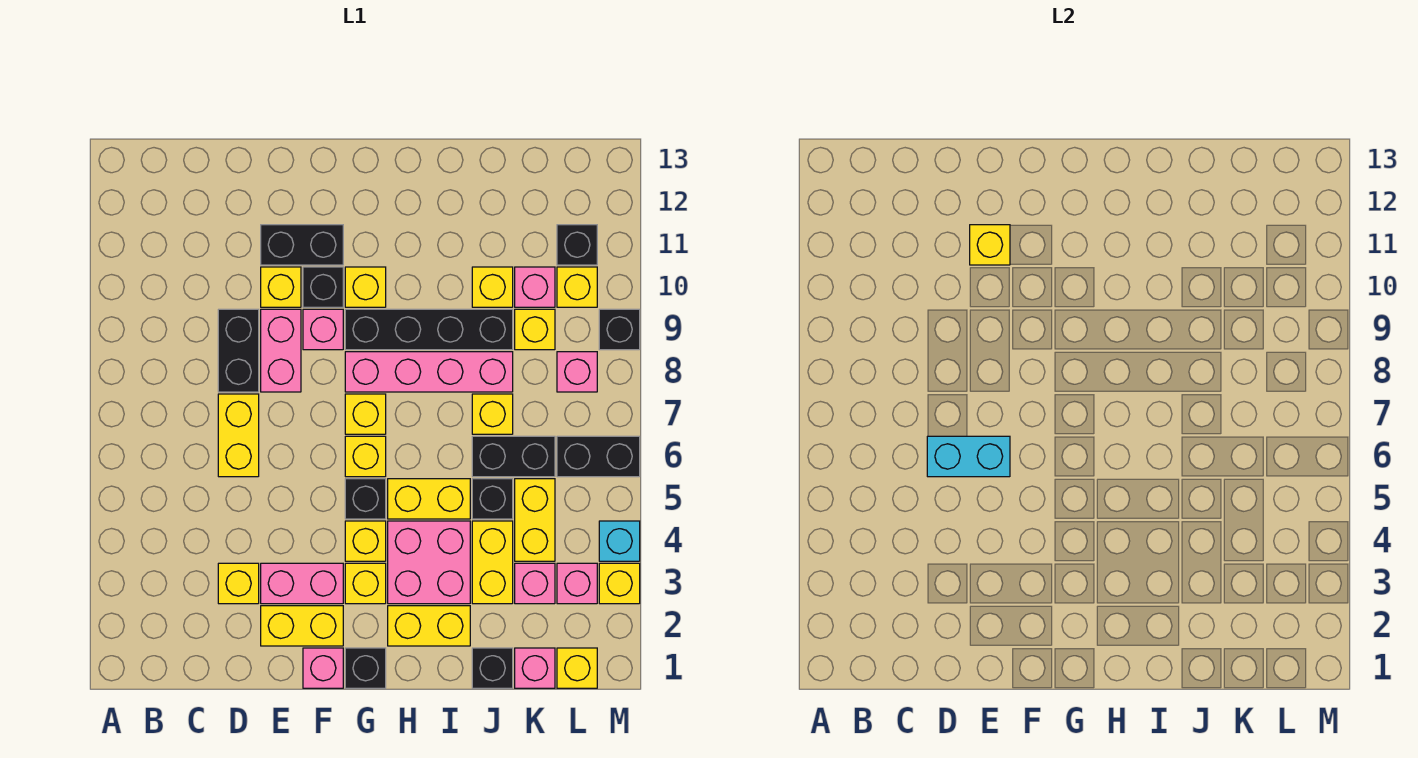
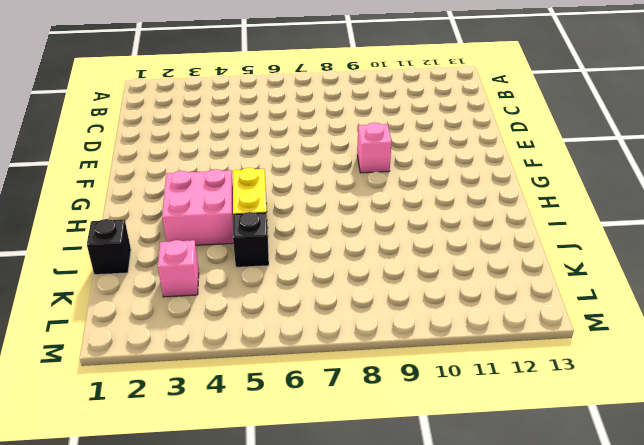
none -> yellow brick D3 level 1
none -> yellow brick D6:D7 level 1
none -> black brick D8:D9 level 1
none -> yellow brick E2:F2 level 1

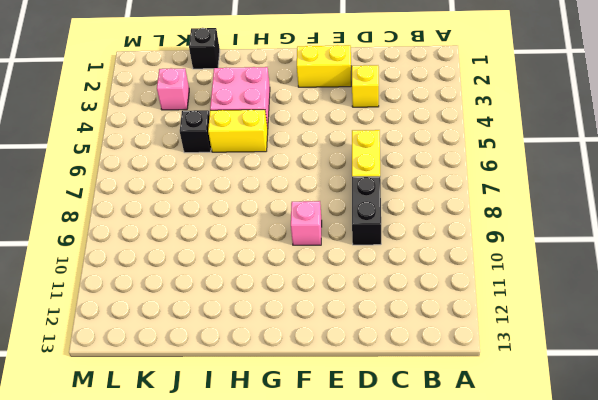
none -> pink brick E3:F3 level 1
none -> pink brick E8:E9 level 1
none -> yellow brick E10 level 1
none -> black brick E11:F11 level 1

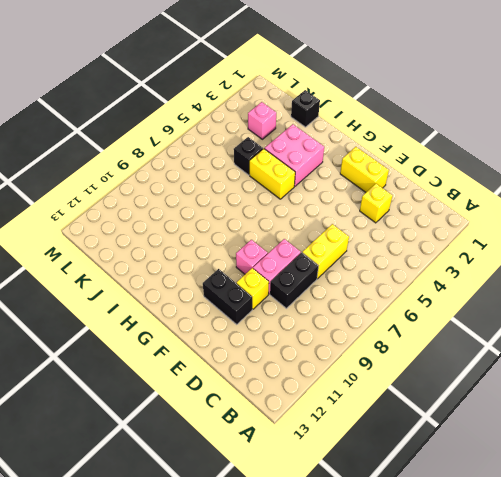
none -> pink brick E3:F3 level 1
none -> pink brick F1 level 1
none -> black brick F10 level 1
none -> black brick G1 level 1

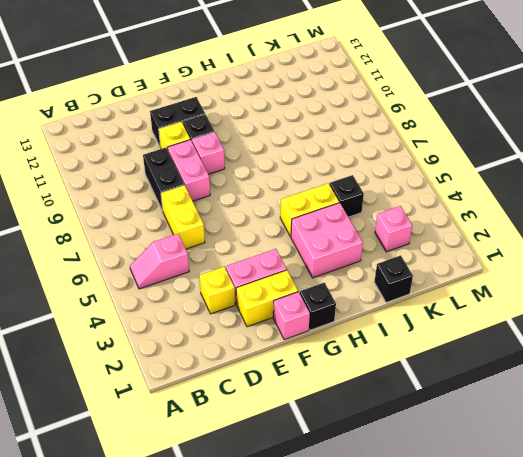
pink slope B5:C5 level 1 top C -> none
none -> yellow brick G3 level 1
none -> yellow brick G4 level 1
none -> black brick G5 level 1
none -> yellow brick G6 level 1

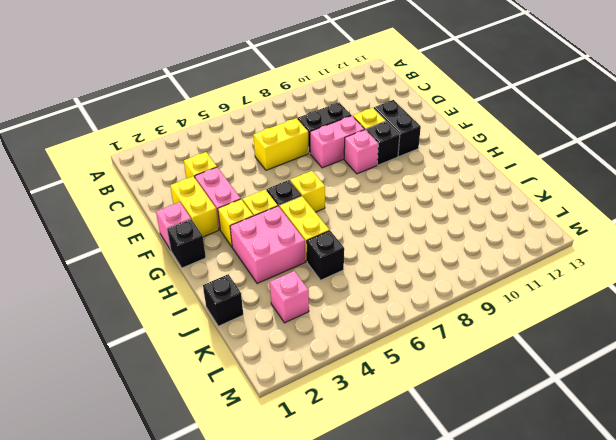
none -> yellow brick G7 level 1
none -> pink brick G8:J8 level 1
none -> black brick G9:J9 level 1
none -> yellow brick G10 level 1

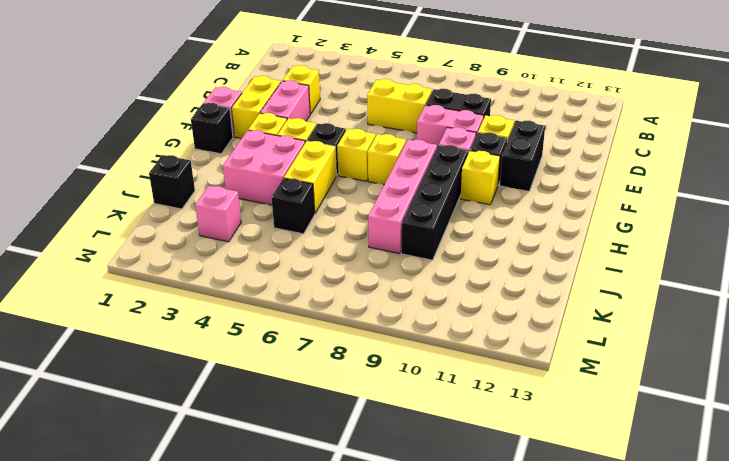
none -> yellow brick H2:I2 level 1
none -> yellow brick J3:J4 level 1
none -> black brick J6:K6 level 1
none -> yellow brick J7 level 1

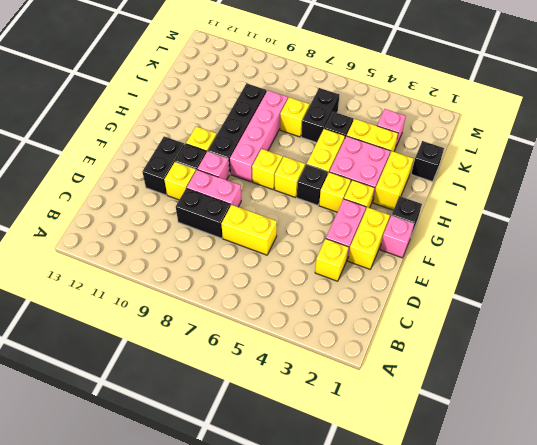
none -> yellow brick J10 level 1
none -> pink brick K1 level 1
none -> yellow brick K4:K5 level 1
none -> yellow brick K9 level 1

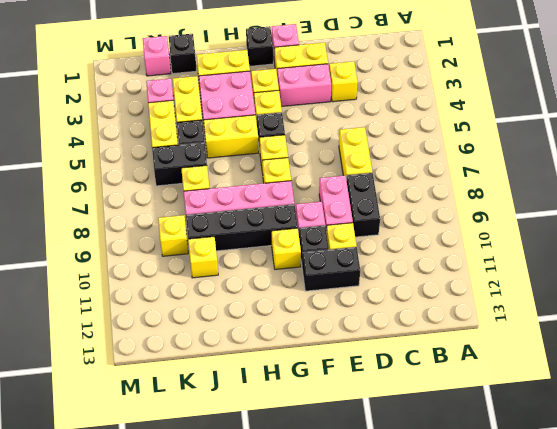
none -> pink brick K10 level 1
none -> yellow brick L1 level 1
none -> pink brick L3 level 1
none -> black brick L6:M6 level 1

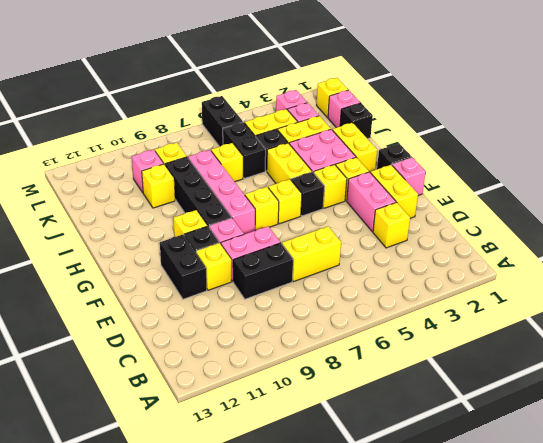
none -> pink brick L8 level 1
none -> yellow brick L10 level 1
none -> black brick L11 level 1
none -> yellow brick M3 level 1

